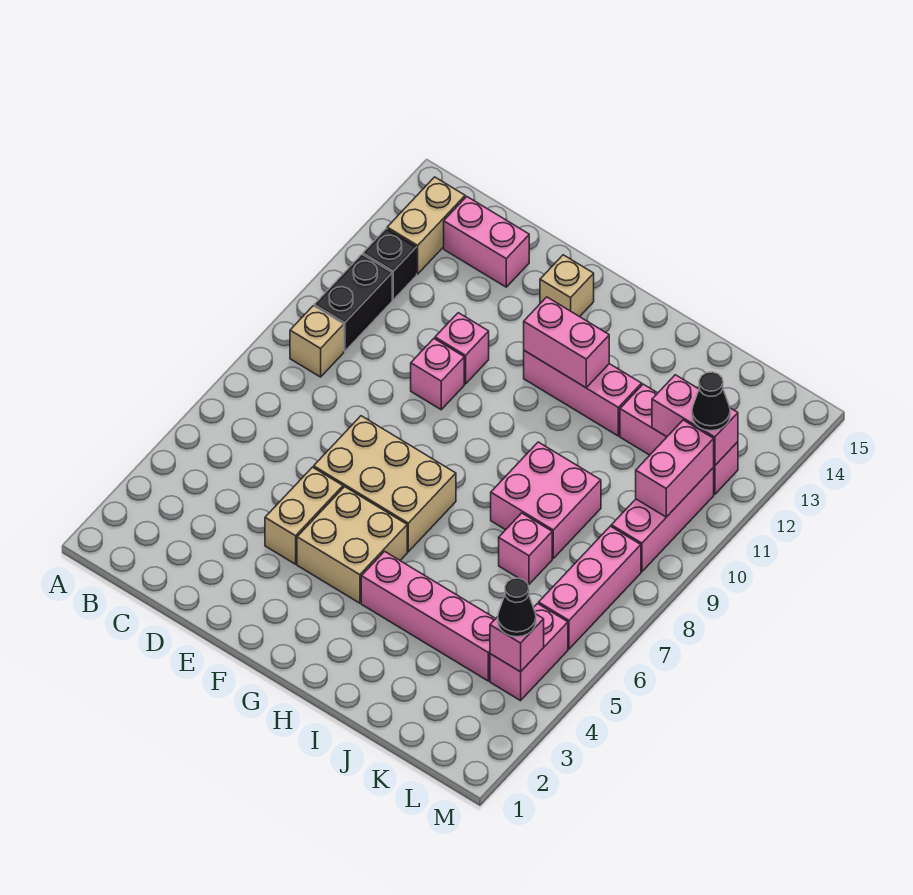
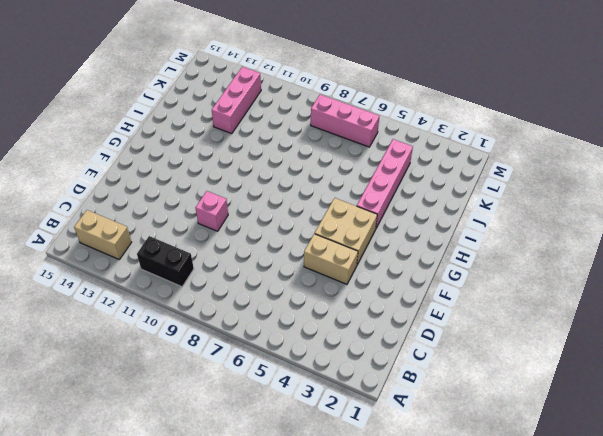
none -> tan brick B9 level 1
none -> black brick B12 level 1
none -> pink brick C14:D14 level 1

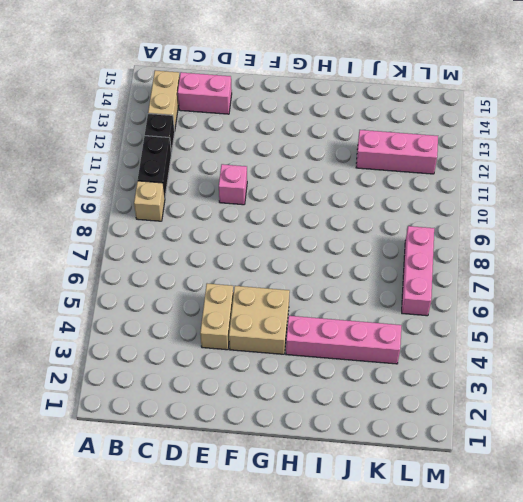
none -> tan brick E6:G7 level 1
none -> pink brick E11 level 1
none -> tan brick F14 level 1

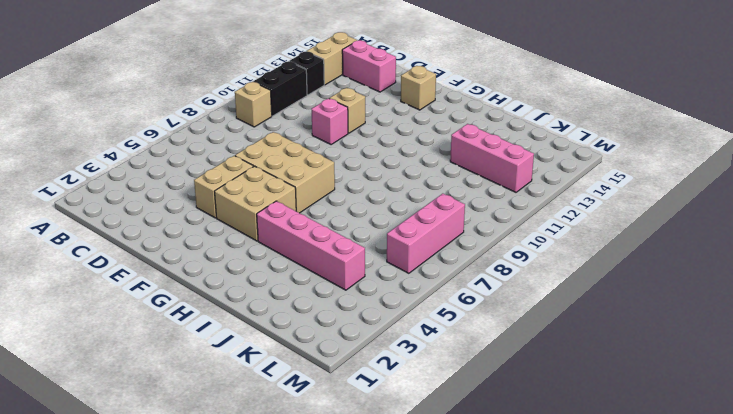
tan brick E11 level 1 -> pink brick E11 level 1
none -> pink brick G12:I12 level 1
none -> pink brick I8:J9 level 1
none -> pink brick J7 level 1

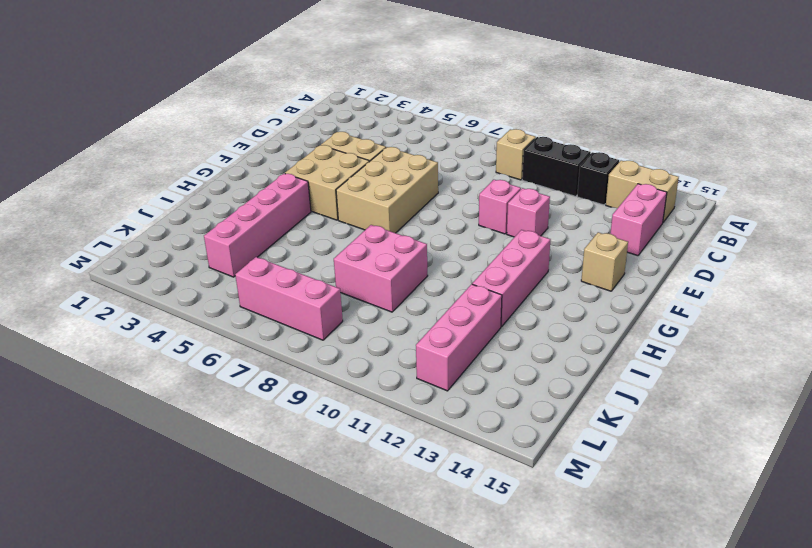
none -> pink brick J7 level 1
none -> pink brick L4:L5 level 1
none -> pink brick L9:L11 level 1

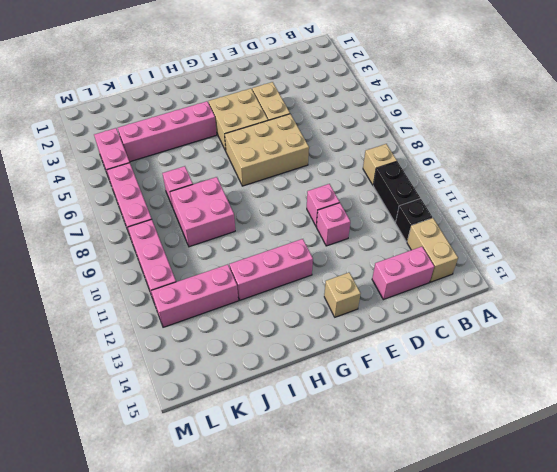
none -> pink brick G12:H12 level 2
none -> pink brick K12:L12 level 2
none -> pink brick L4 level 2

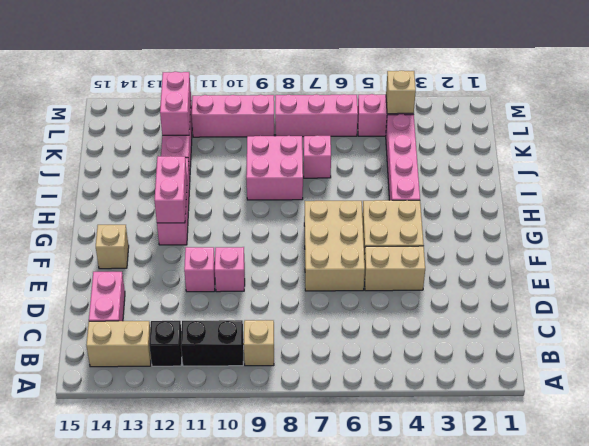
tan brick L4 level 2 -> pink brick L4 level 2
none -> pink brick L10:L11 level 2
none -> black cone L4 level 3
none -> black cone L12 level 3

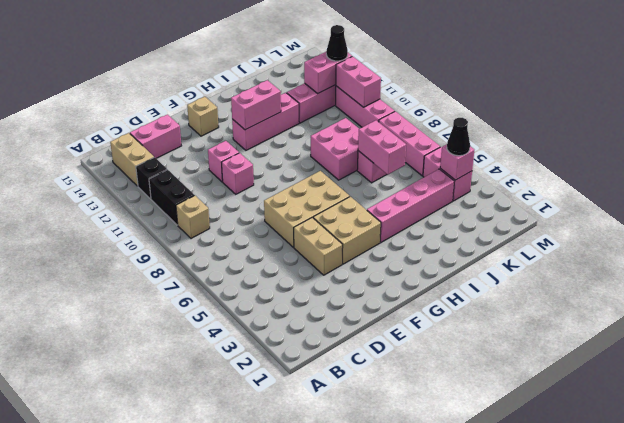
pink brick J6:J7 level 2 -> none

